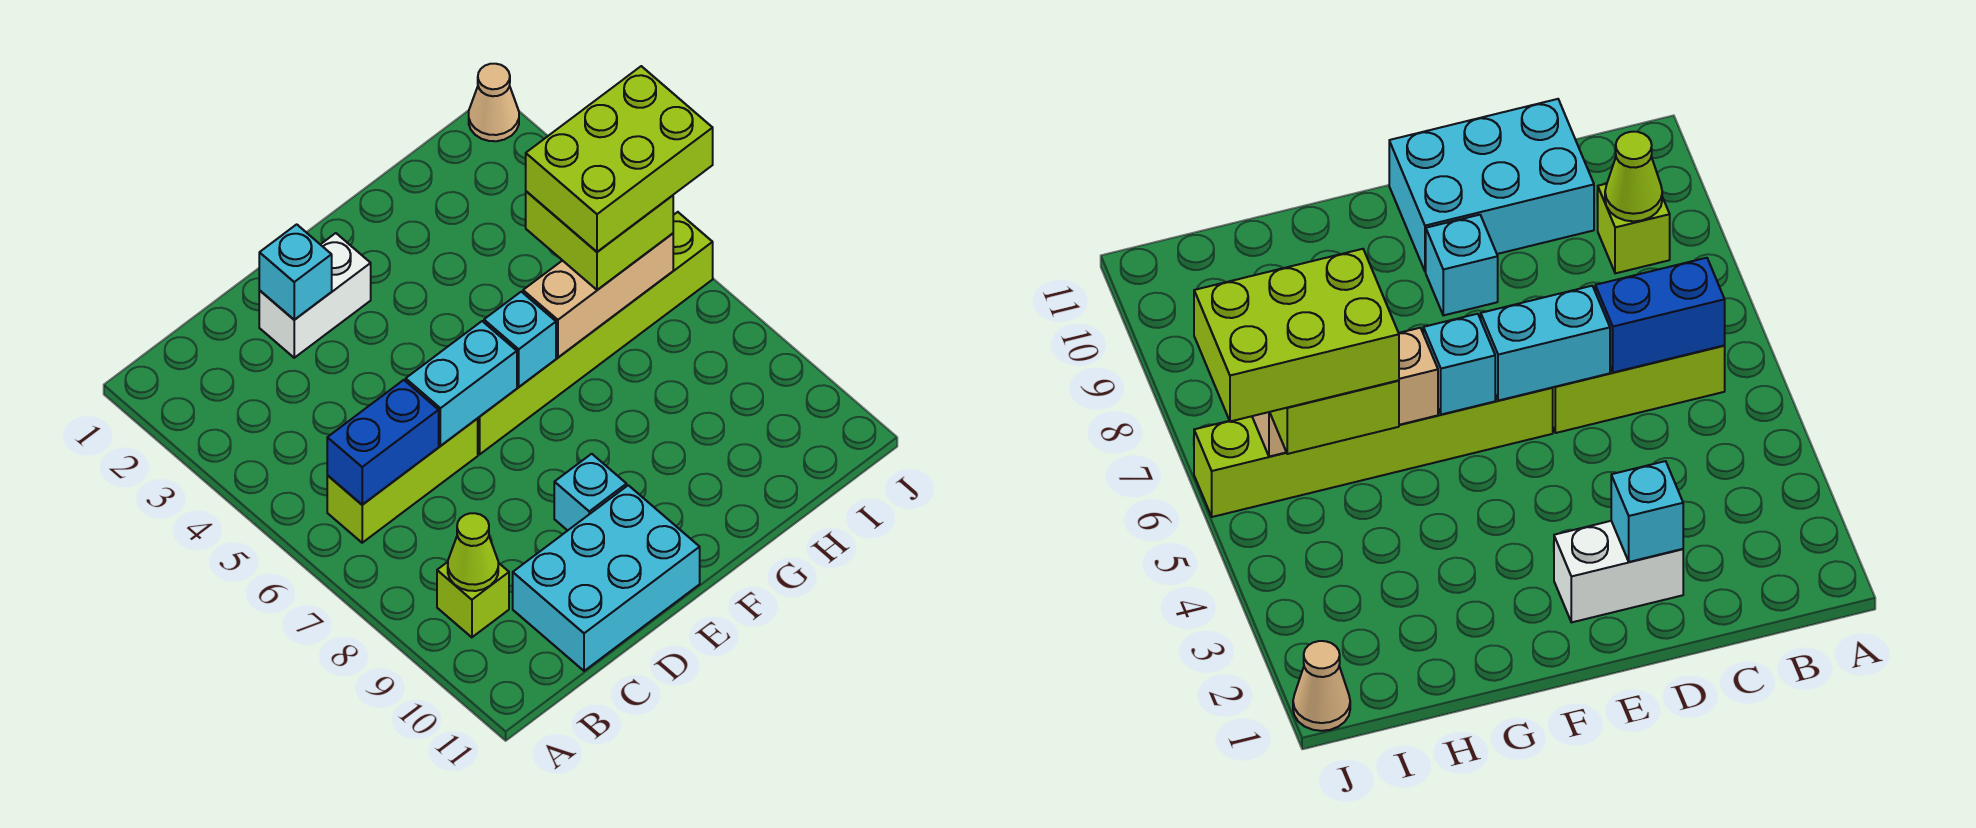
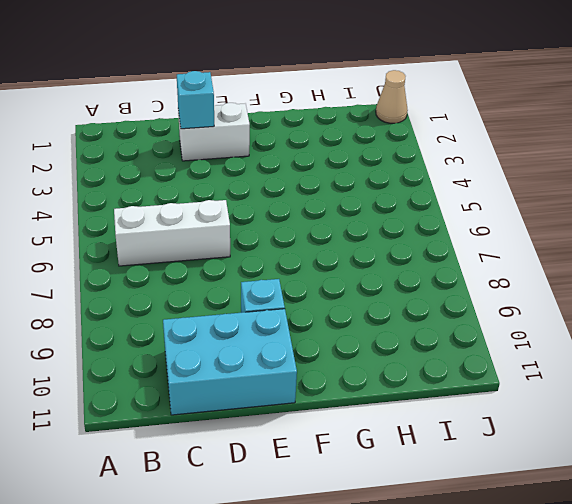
white brick B6:D6 level 1 -> lime brick B6:D6 level 1
none -> lime brick B9 level 1
none -> lime brick E6:J6 level 1
none -> blue brick B6:C6 level 2

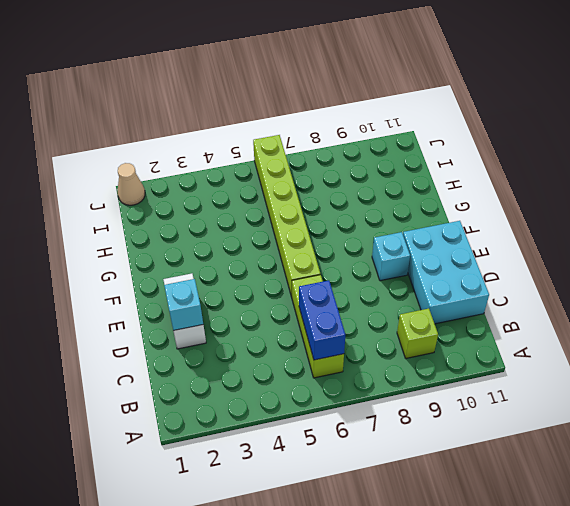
none -> lime cone B9 level 2
none -> cyan brick D6:E6 level 2
none -> cyan brick F6 level 2

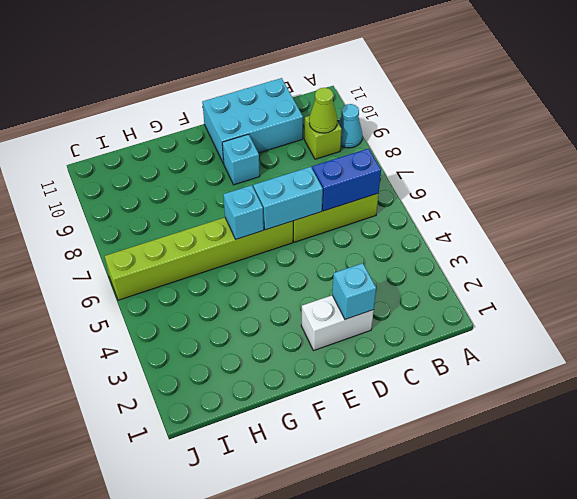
cyan cone A9 level 1 -> none
none -> tan cone J1 level 1
none -> tan brick G6:I6 level 2
none -> lime brick H5:I6 level 3

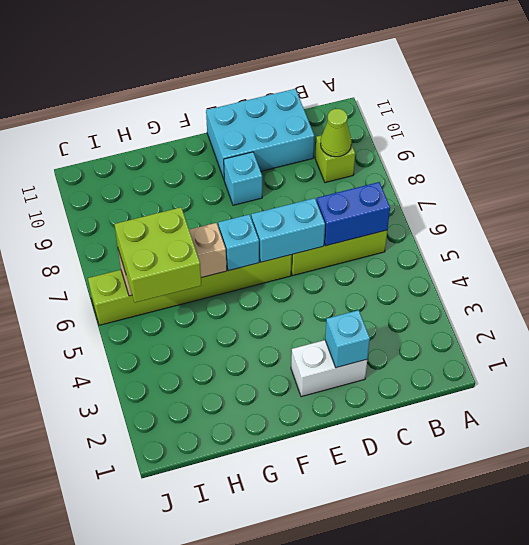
none -> tan cone J1 level 1
none -> lime brick H5:J6 level 4

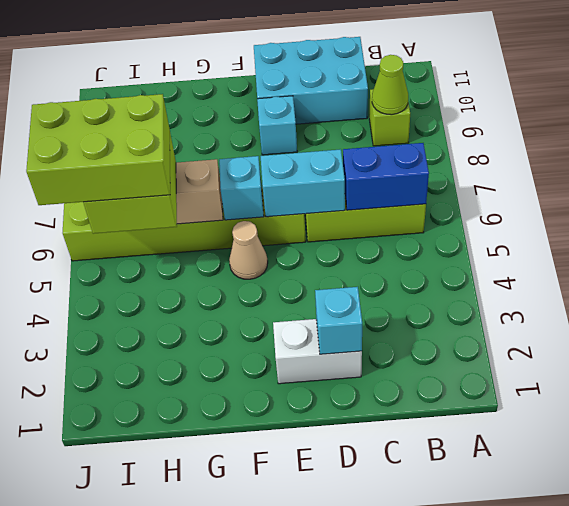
tan cone F5 level 1 -> tan cone J1 level 1

